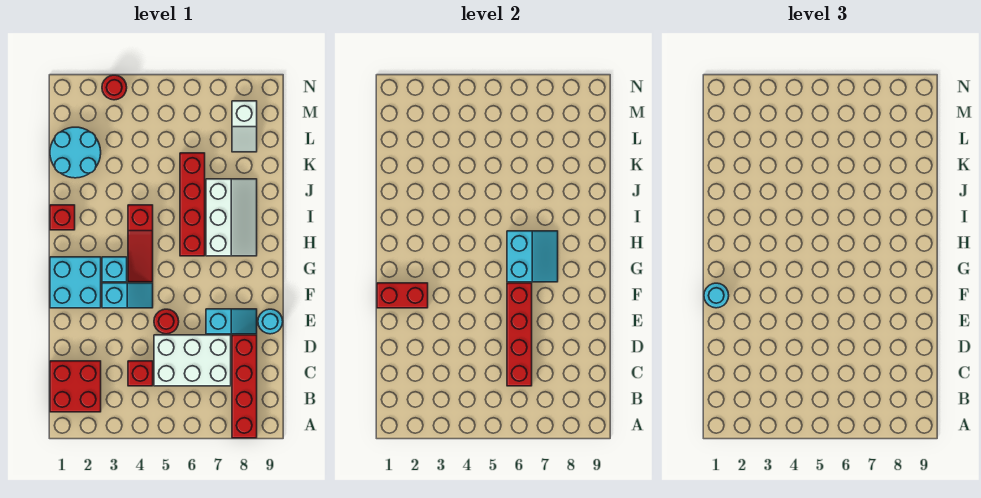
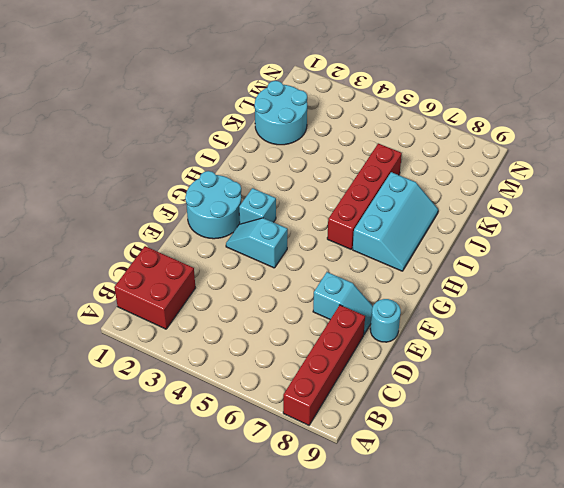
cyan round brick F1:G2 level 1 -> cyan brick F1:G2 level 1
cyan slope F3:F4 level 1 top 4 -> cyan slope F3:F4 level 1 top 3
cyan slope H7:J8 level 1 top 7 -> white slope H7:J8 level 1 top 7
none -> red brick C4 level 1
none -> white brick C5:D7 level 1
none -> red round brick E5 level 1

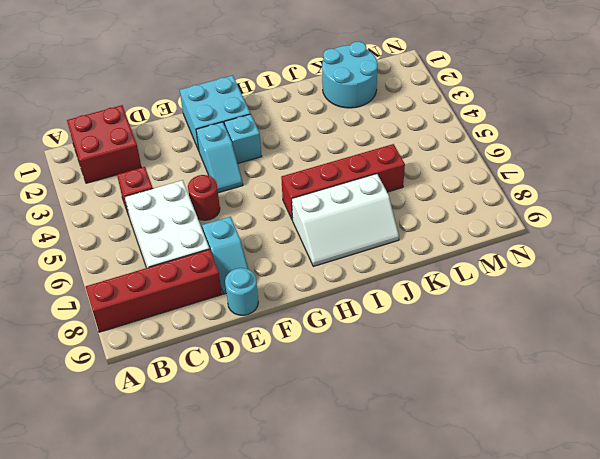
none -> red slope G4:I4 level 1 top I
none -> red brick I1 level 1
none -> white slope L8:M8 level 1 top M

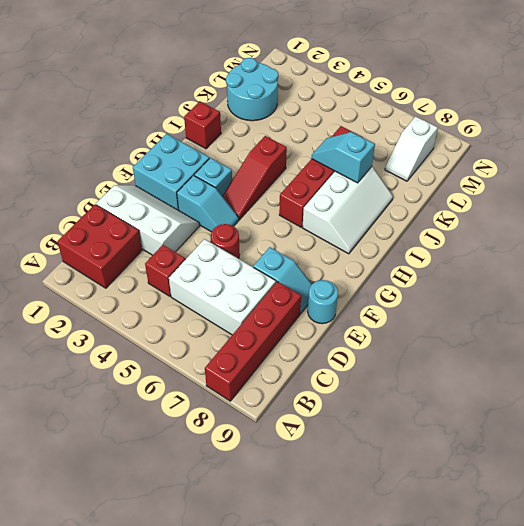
white slope D1:E3 level 1 top D -> none
cyan slope J6:J7 level 2 top 7 -> none
none -> red round brick N3 level 1
none -> red brick C6:F6 level 2
none -> red brick F1:F2 level 2

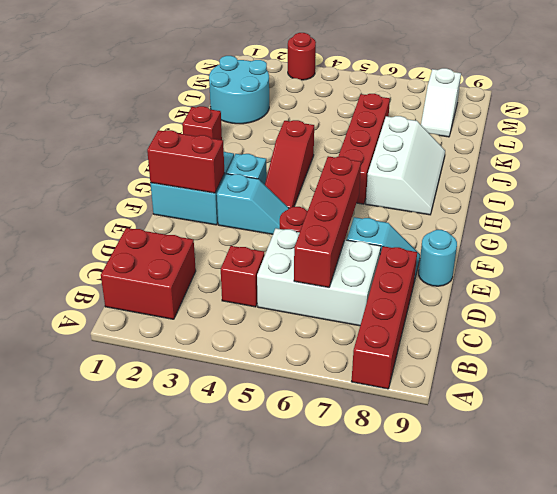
none -> cyan slope G6:H7 level 2 top 6
none -> cyan round brick F1 level 3

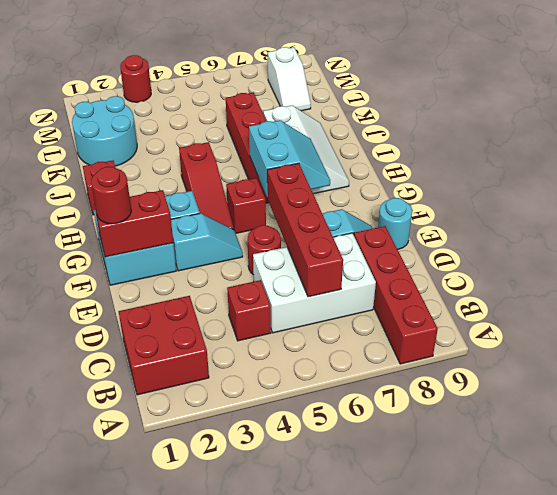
red round brick F1 level 3 -> cyan round brick F1 level 3
red brick G5 level 1 -> none

